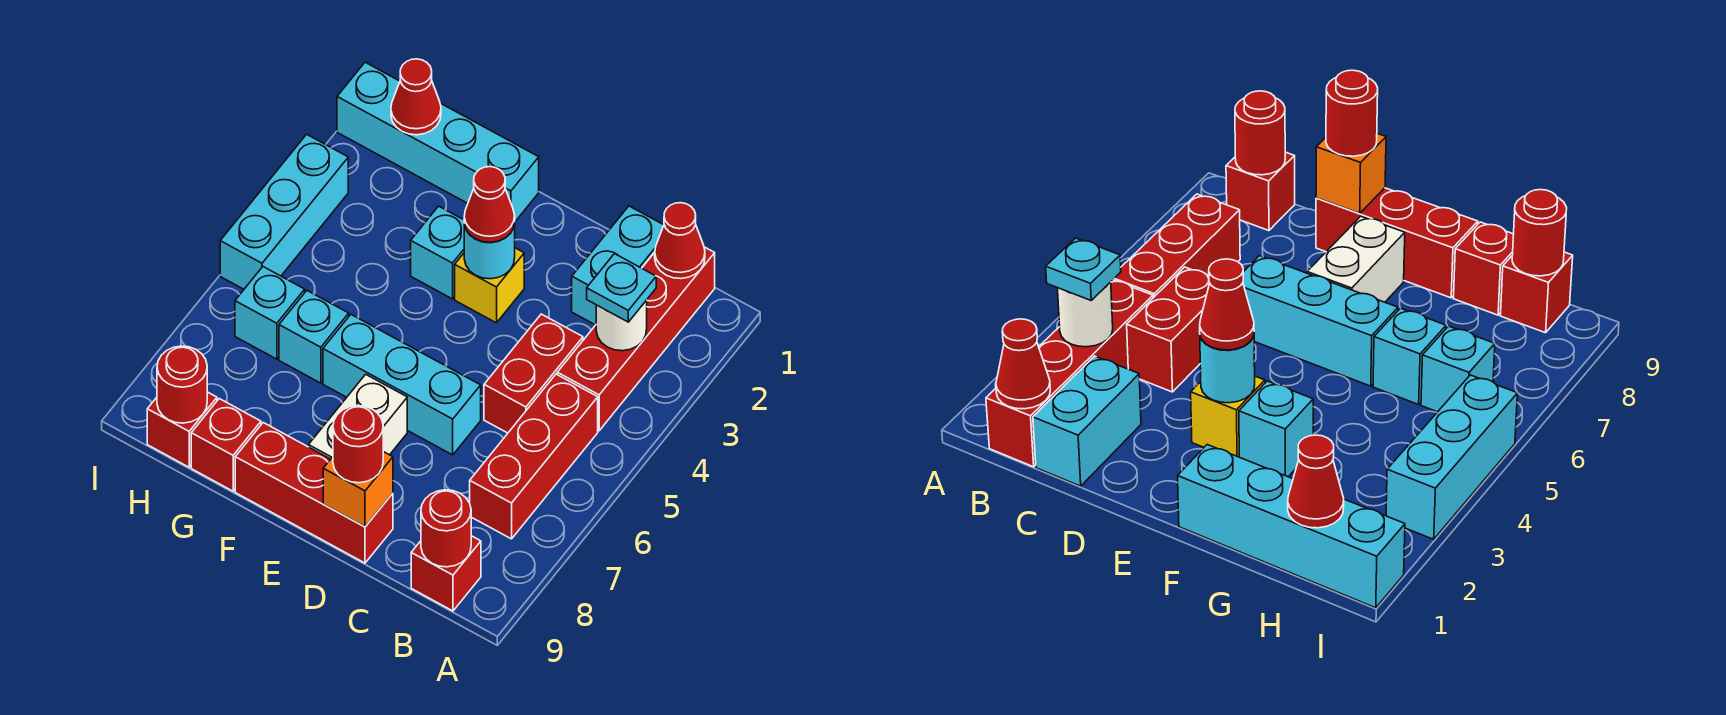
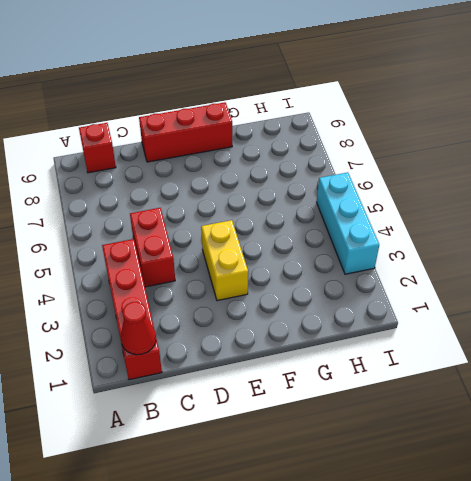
yellow brick E3:E4 level 1 -> yellow brick E3 level 1
none -> red brick B5:B7 level 1
none -> cyan brick C1:C2 level 1
none -> cyan brick D6:F6 level 1

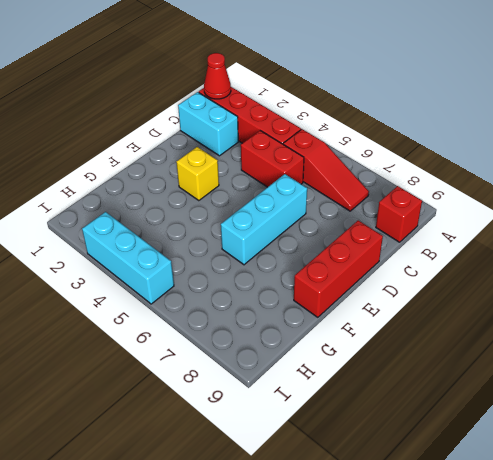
red slope B5:B7 level 1 top 5 -> red brick B5:B7 level 1
none -> white brick E7:E8 level 1
none -> cyan brick F1:I1 level 1
none -> cyan brick F3 level 1

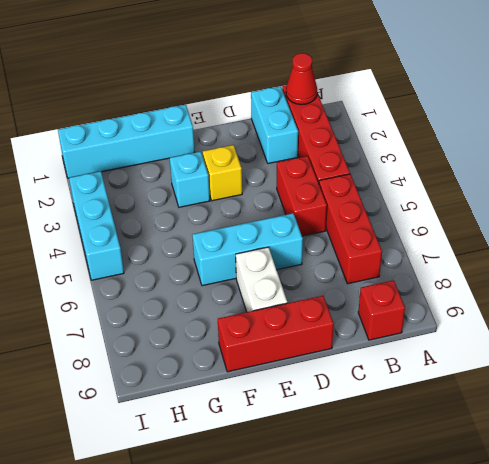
none -> cyan brick G6 level 1
none -> red brick G9 level 1
none -> cyan brick H6 level 1

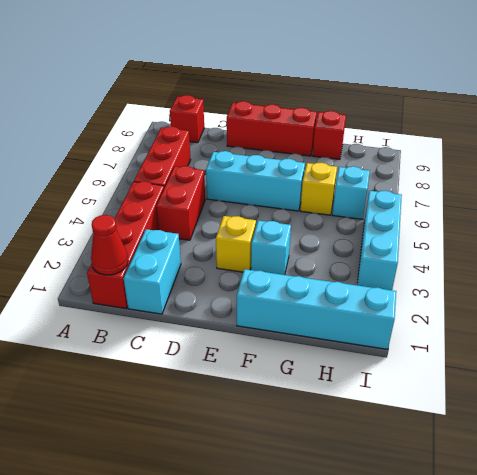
yellow brick G6 level 1 -> cyan brick G6 level 1
none -> white brick E7:E8 level 1
none -> red brick H9 level 1
none -> white round brick B3 level 2

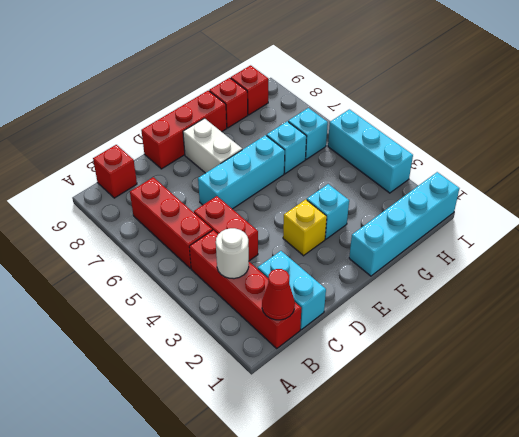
none -> red round brick B9 level 2
none -> orange brick D9 level 2
none -> cyan round brick E3 level 2

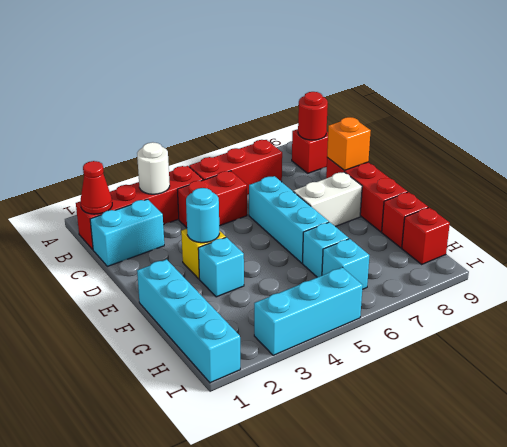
none -> red cone H1 level 2
none -> red round brick H9 level 2
none -> cyan plate B3 level 3

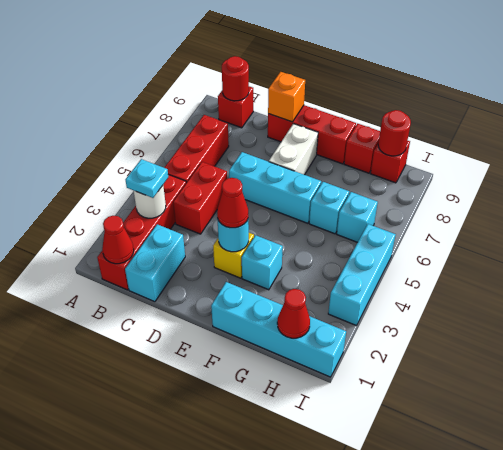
none -> red round brick D9 level 3

